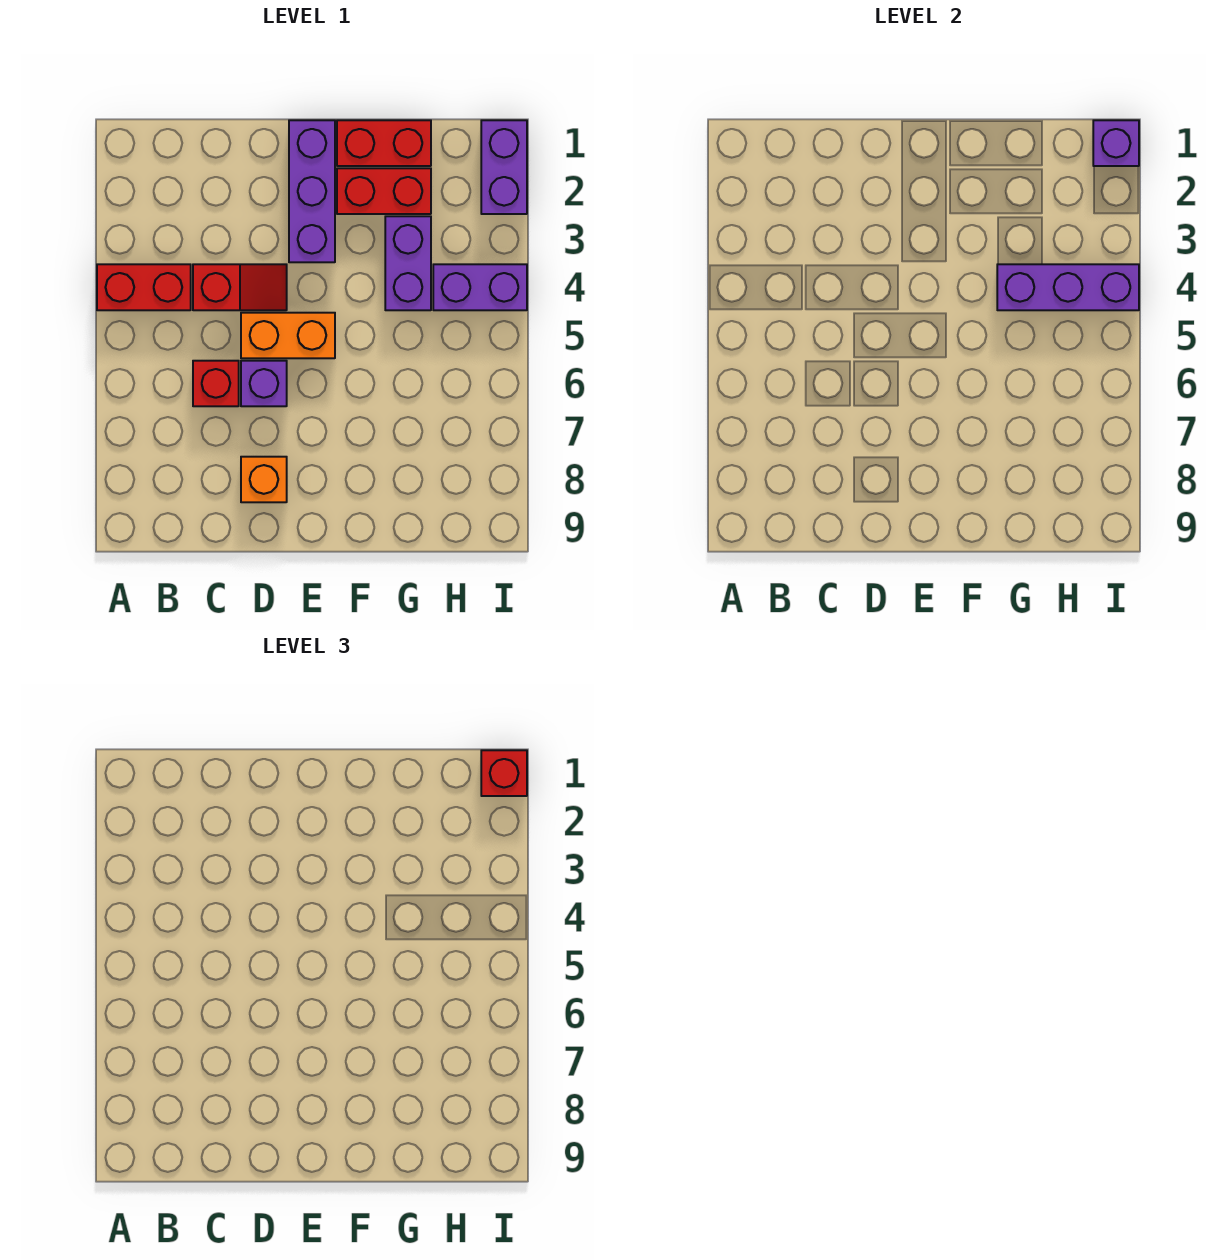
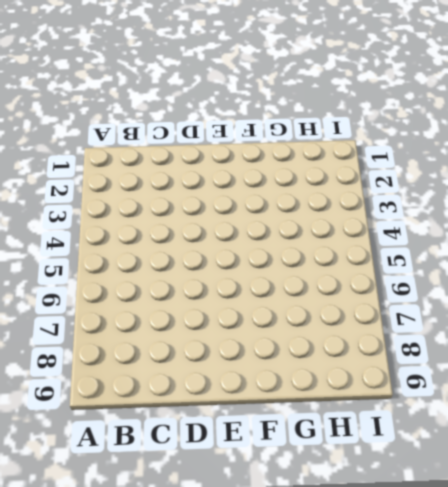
none -> red brick A4:B4 level 1
none -> red slope C4:D4 level 1 top C
none -> red brick C6 level 1

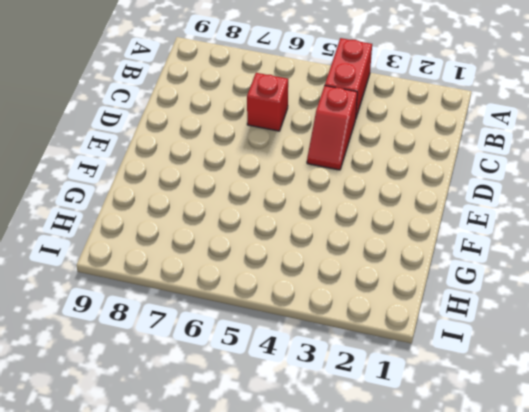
none -> orange brick D5:E5 level 1
none -> purple brick D6 level 1
none -> orange brick D8 level 1

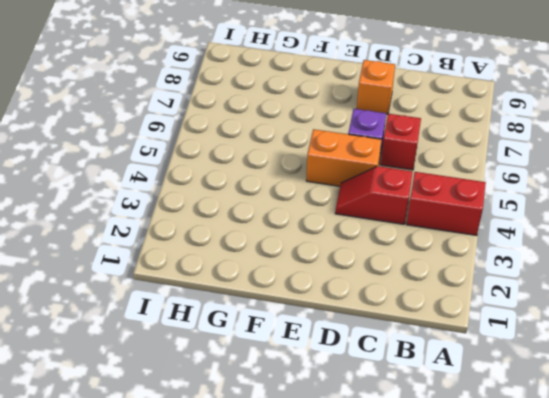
none -> purple brick E1:E3 level 1
none -> red brick F1:G1 level 1
none -> red brick F2:G2 level 1

